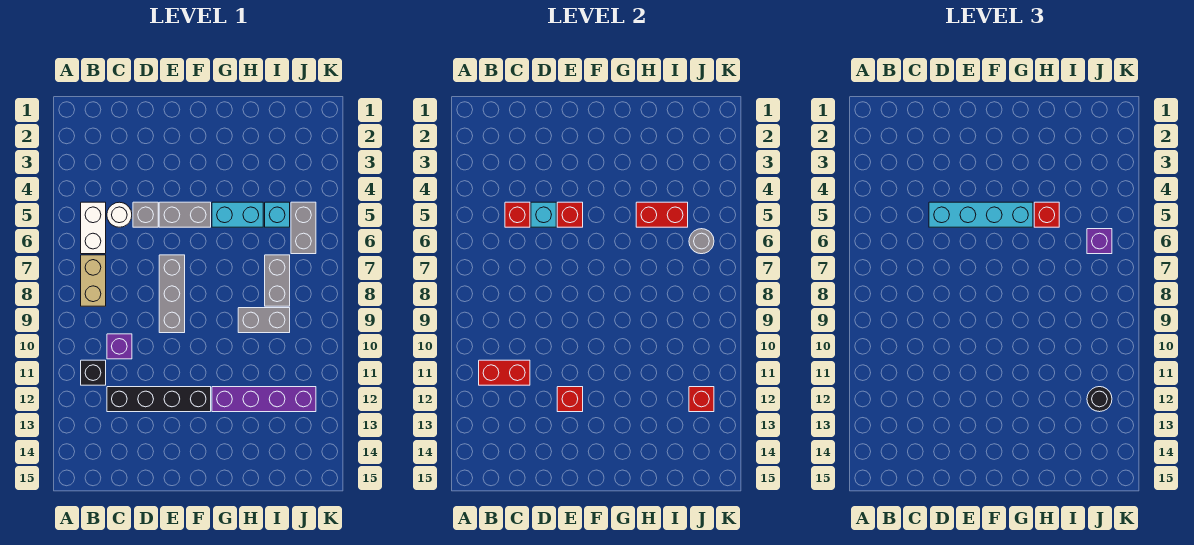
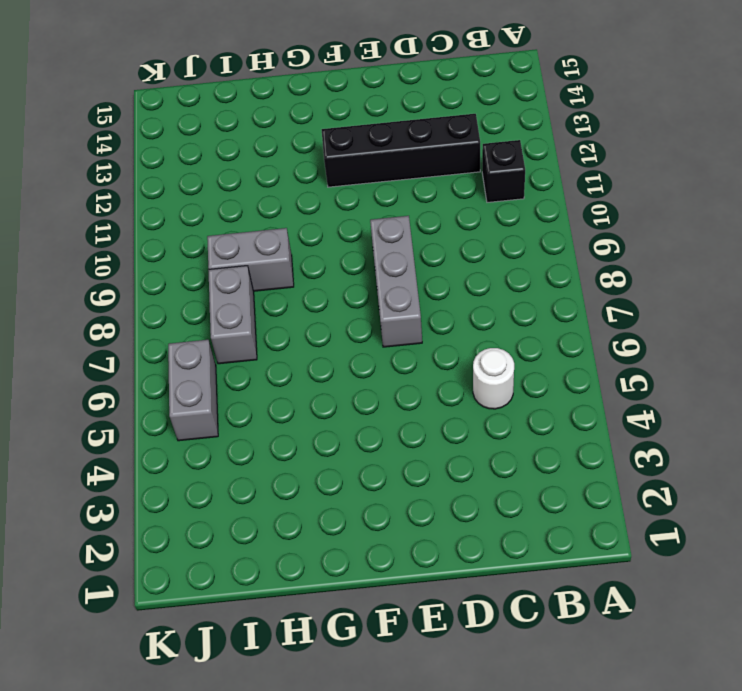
none -> white brick B5:B6 level 1
none -> tan brick B7:B8 level 1
none -> purple brick C10 level 1

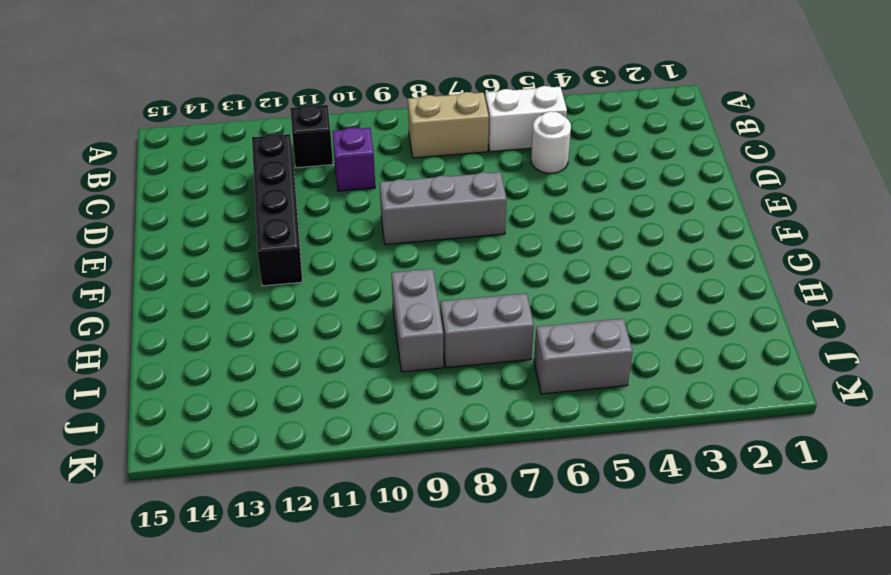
none -> grey brick D5 level 1
none -> grey brick E5:F5 level 1
none -> cyan brick G5:H5 level 1

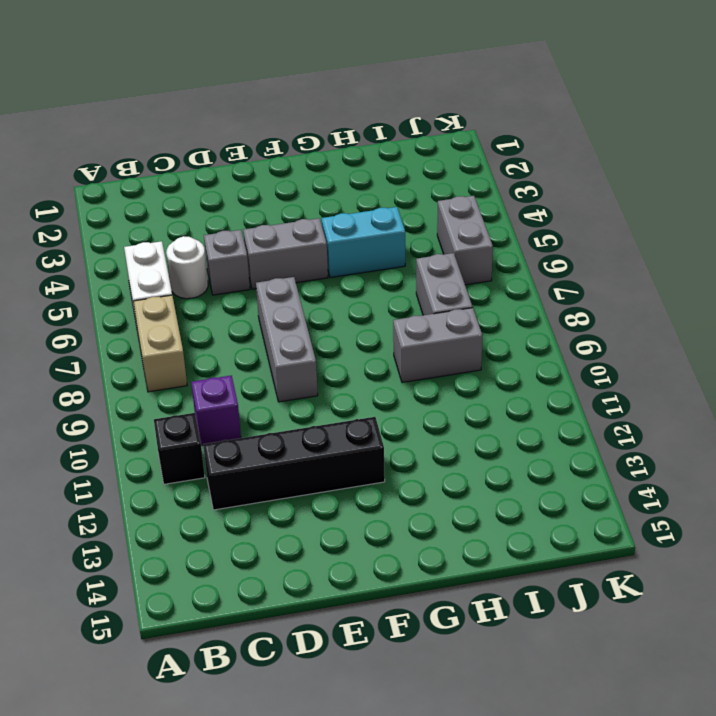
none -> purple brick G12:J12 level 1
none -> cyan brick I5 level 1
none -> red brick B11:C11 level 2

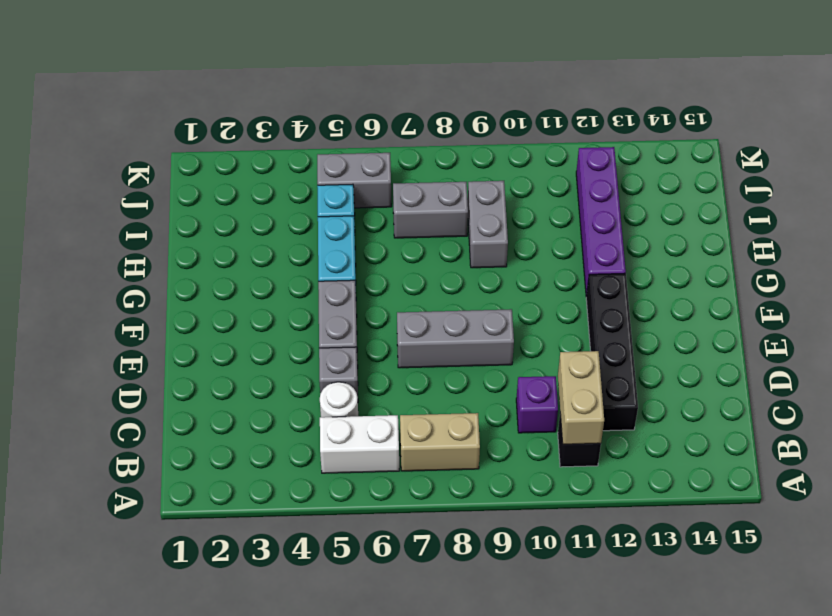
tan brick B11:C11 level 2 -> red brick B11:C11 level 2
none -> red brick C5 level 2
none -> cyan brick D5 level 2
none -> red brick E5 level 2

